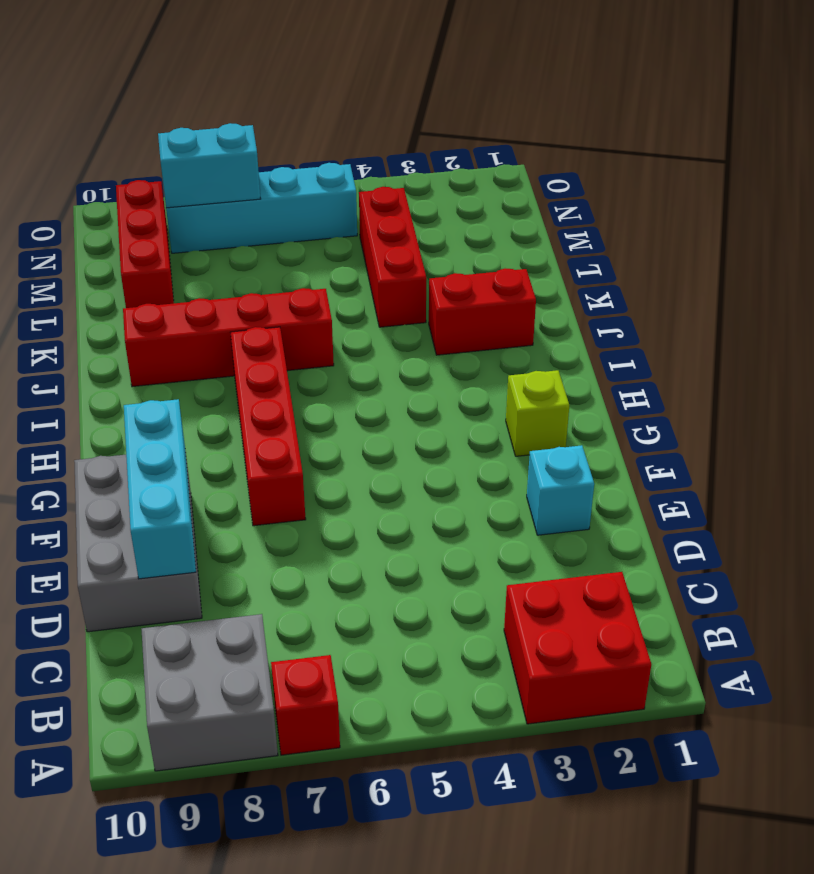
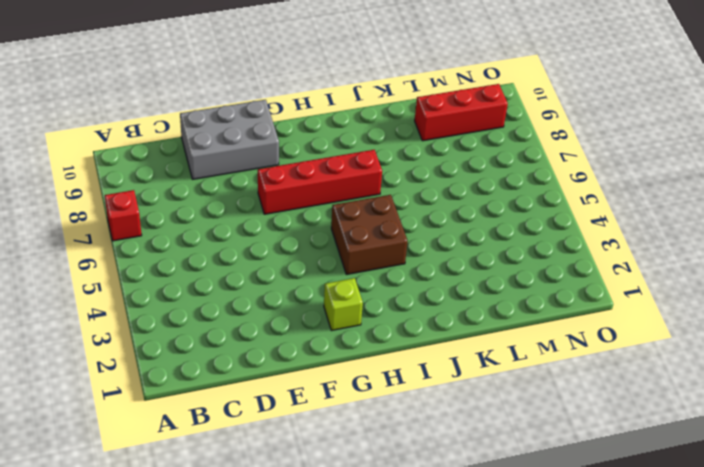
brown brick H4:I5 level 1 -> none
none -> red brick A2:B3 level 1
none -> grey brick A8:B9 level 1
none -> cyan brick E2 level 1

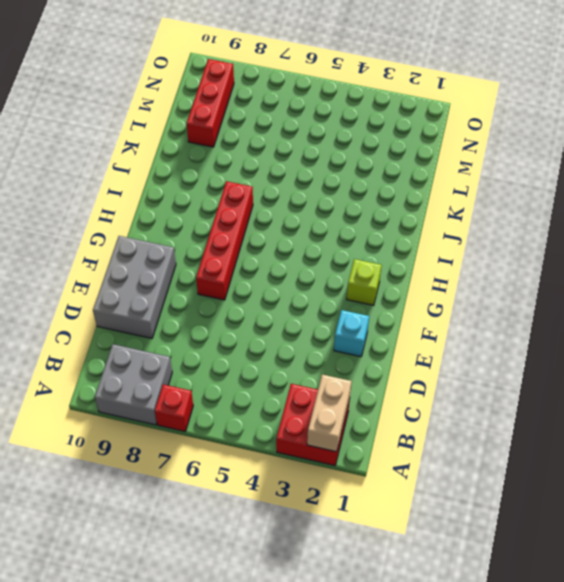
tan brick A2:B2 level 2 -> none
none -> red brick J2:J3 level 1
none -> red brick J6:J9 level 1
none -> red brick K4:M4 level 1

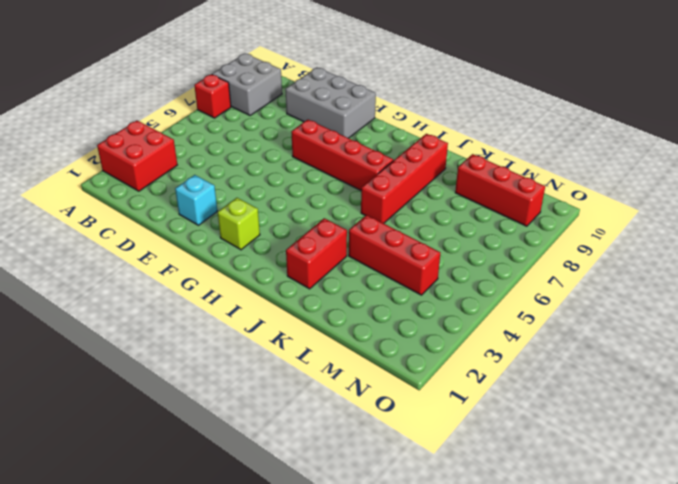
none -> cyan brick N5:N8 level 1
none -> cyan brick D9:F9 level 2
none -> cyan brick N7:N8 level 2

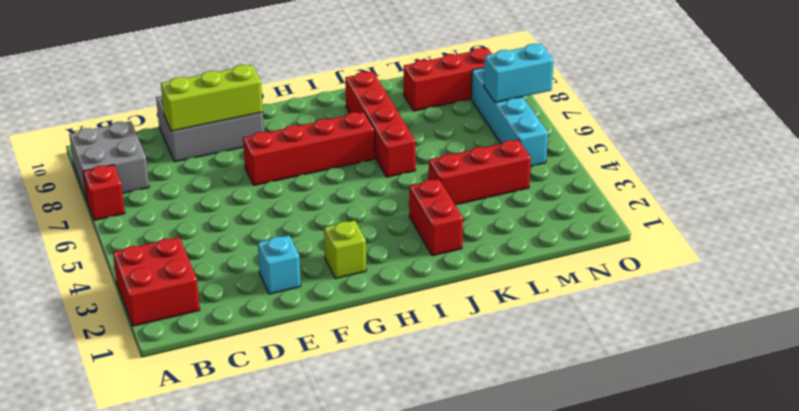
lime brick D9:F9 level 2 -> cyan brick D9:F9 level 2
cyan brick N7:O7 level 2 -> cyan brick N7:N8 level 2

